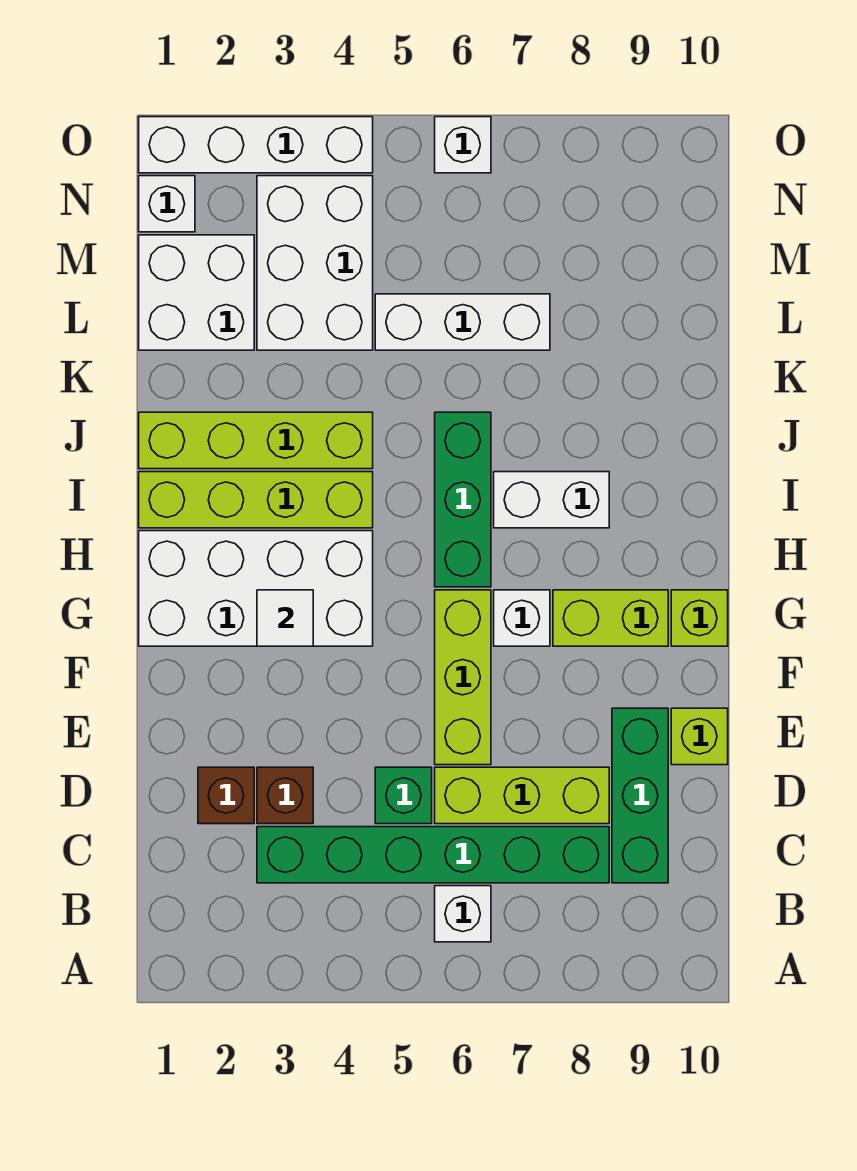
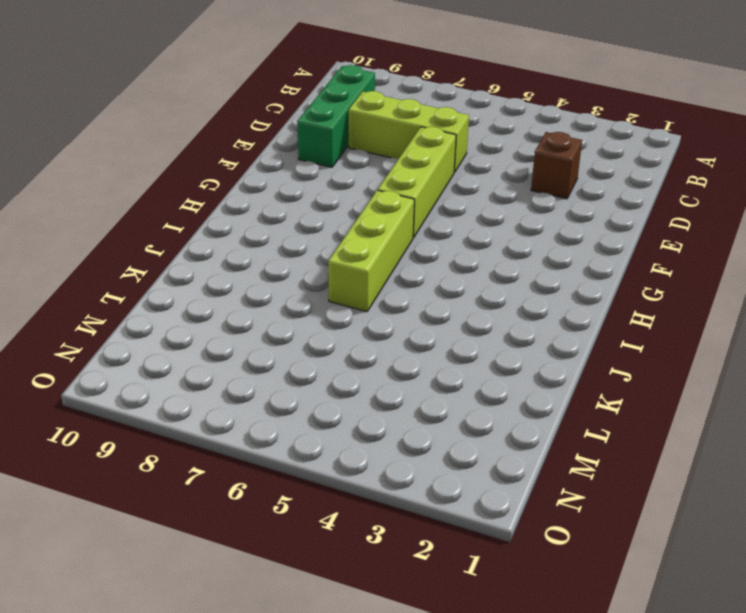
lime brick H6:J6 level 1 -> green brick H6:J6 level 1
none -> white brick B6 level 1
none -> green brick C3:C8 level 1
none -> brown brick D2 level 1

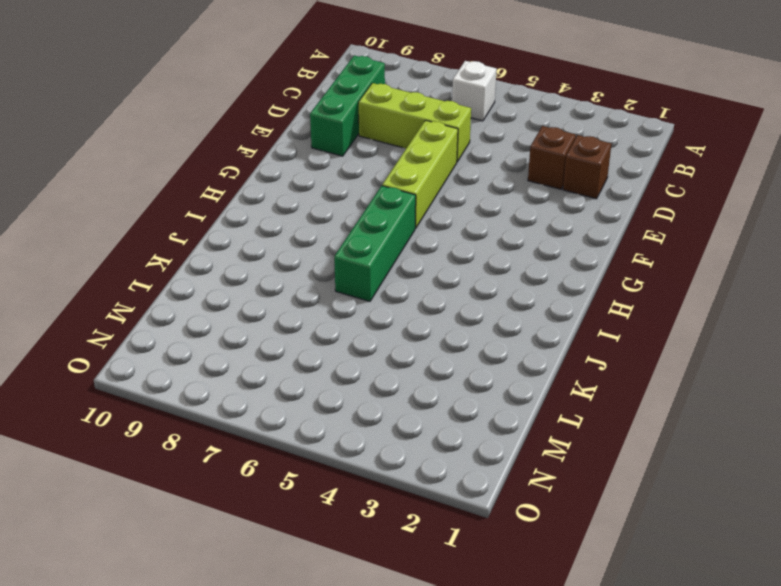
none -> green brick C3:C8 level 1
none -> green brick D5 level 1
none -> lime brick E10 level 1

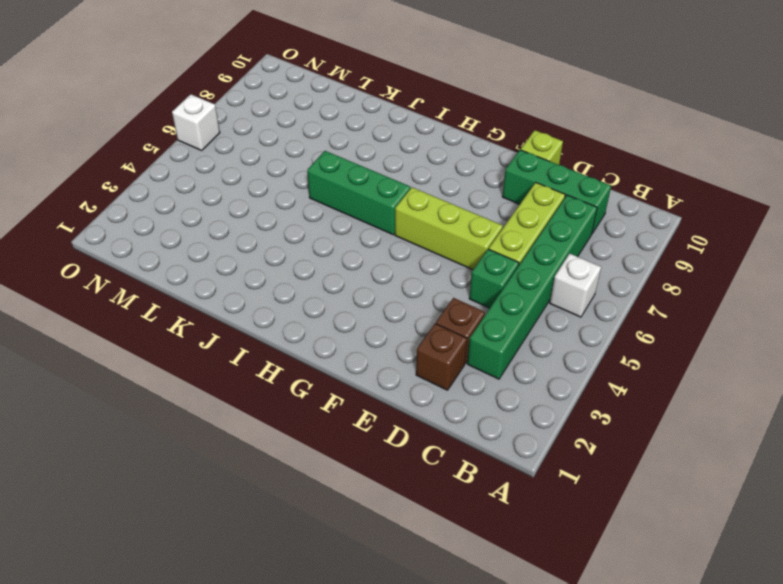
none -> white brick G1:H4 level 1
none -> white brick G7 level 1
none -> lime brick G8:G9 level 1

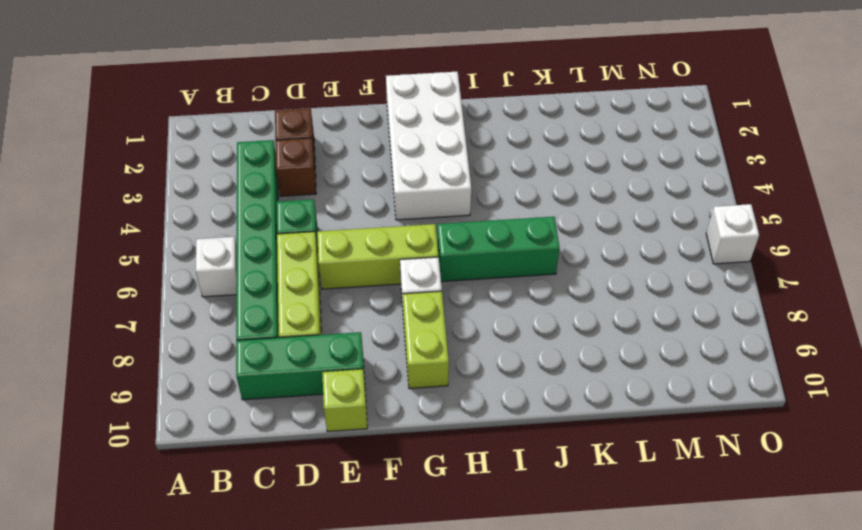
none -> lime brick G10 level 1
none -> lime brick I1:I4 level 1
none -> white brick I7:I8 level 1

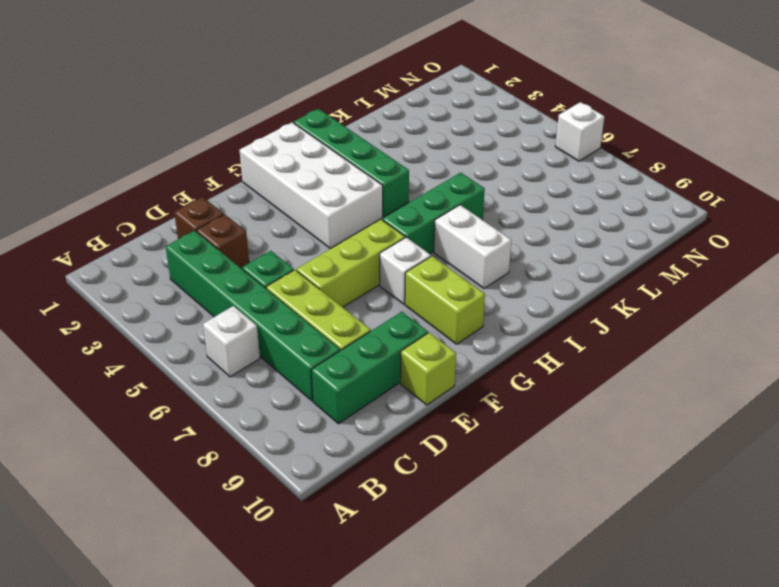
green brick I1:I4 level 1 -> lime brick I1:I4 level 1
none -> lime brick G10 level 1
none -> lime brick J1:J4 level 1
none -> white brick L1:M2 level 1

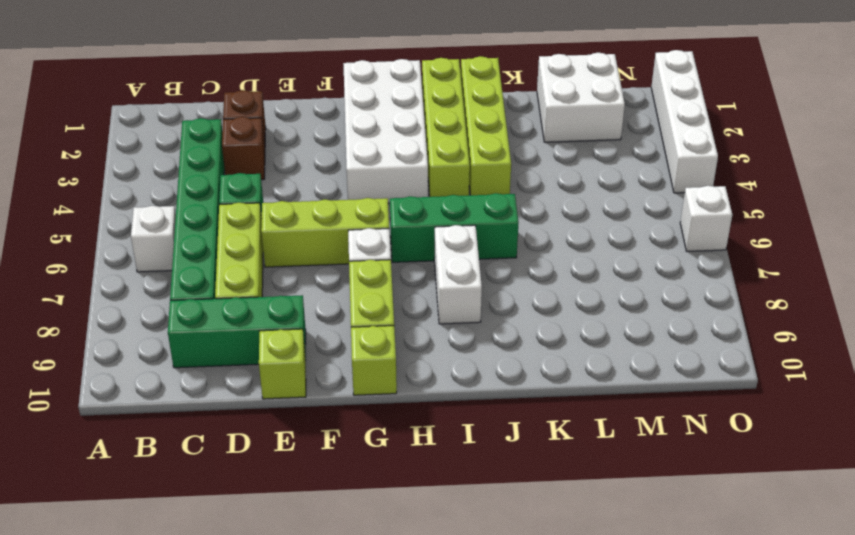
none -> white brick L3:N4 level 1
none -> white brick L5:L7 level 1
none -> white brick N1 level 1

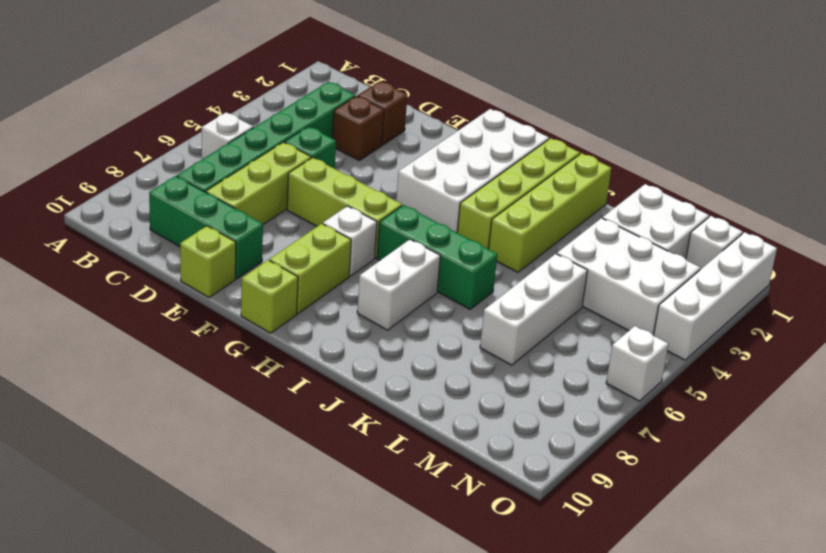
none -> white tile G3 level 2

